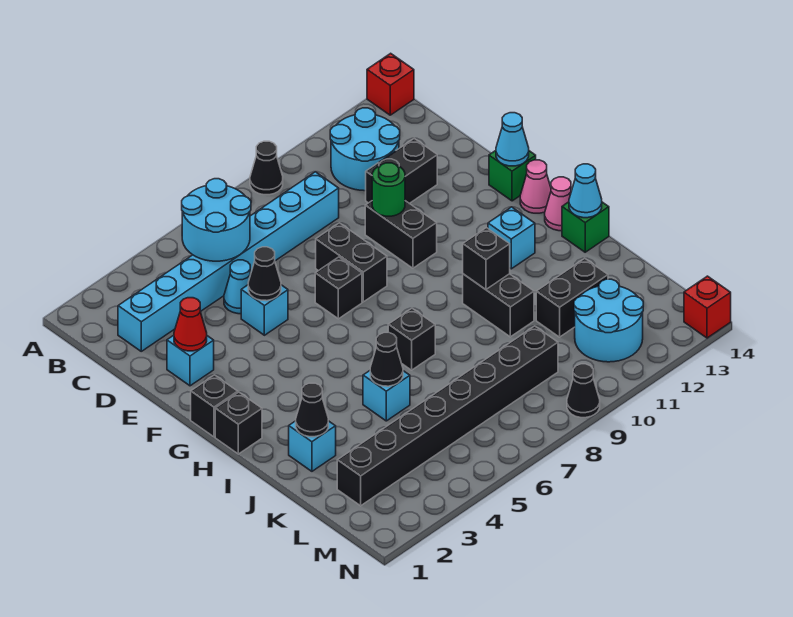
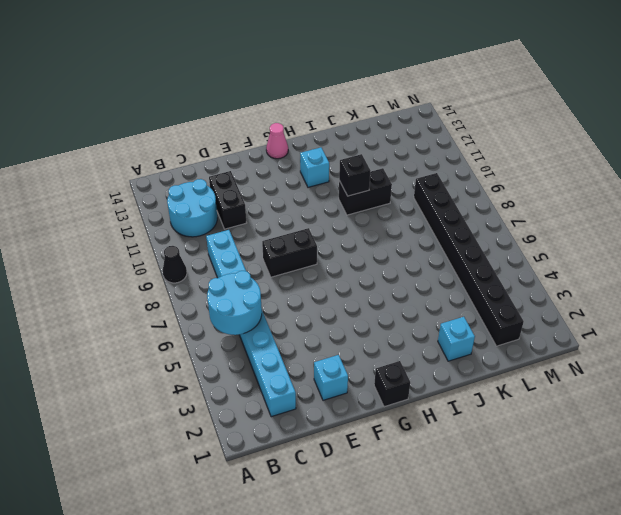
none -> red brick A14 level 1
none -> cyan cone D5 level 1
none -> cyan brick E5 level 1
none -> black brick E10:F10 level 1

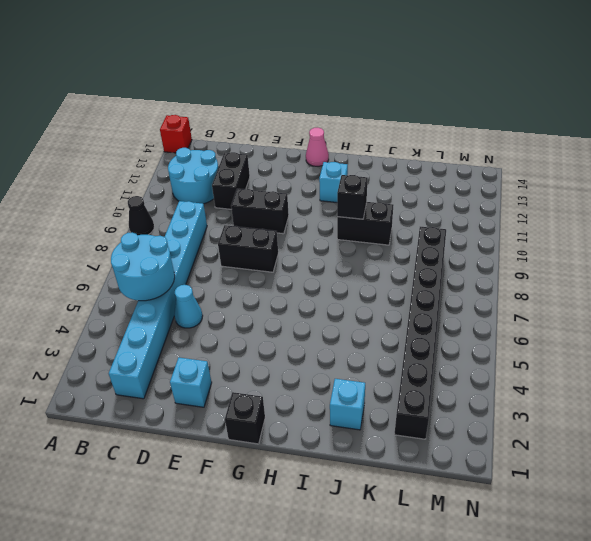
none -> cyan brick E5 level 1
none -> black brick F7 level 1
none -> green brick F14 level 1
none -> black brick H1 level 1

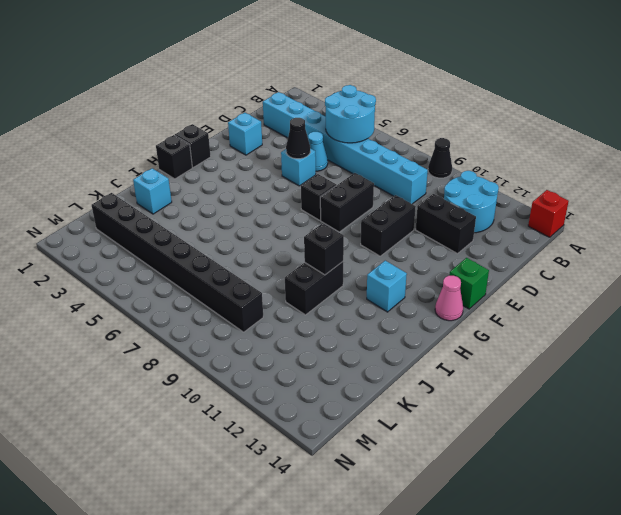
none -> pink cone H14 level 1
none -> black brick I7 level 1
none -> green brick I14 level 1
none -> cyan brick J5 level 1

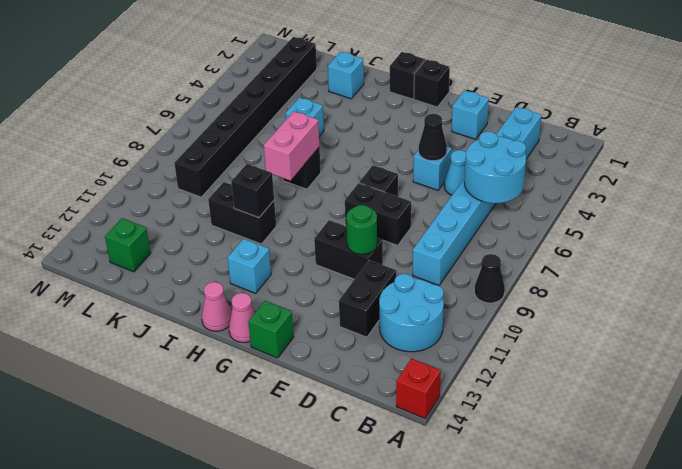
pink brick I7:I8 level 2 -> none
green brick L13 level 1 -> green brick I14 level 1
none -> black brick K11:K12 level 1
none -> cyan round brick L11:M12 level 1
none -> black cone N9 level 1
none -> red brick N14 level 1

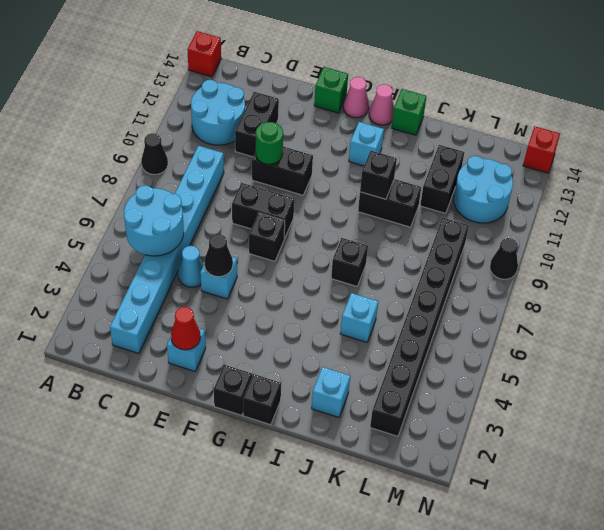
none -> cyan cone F14 level 2
none -> cyan cone I14 level 2
none -> black cone J2 level 2
none -> black cone J5 level 2

